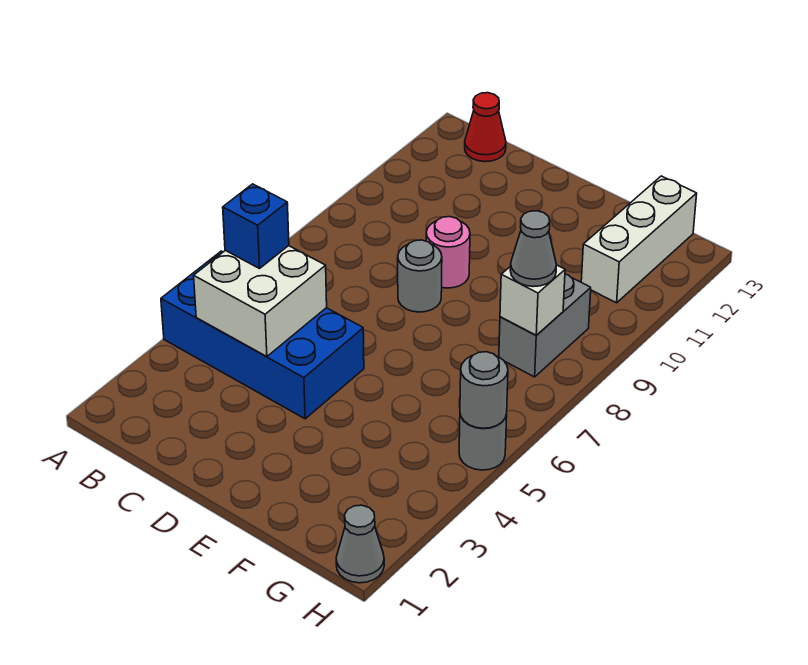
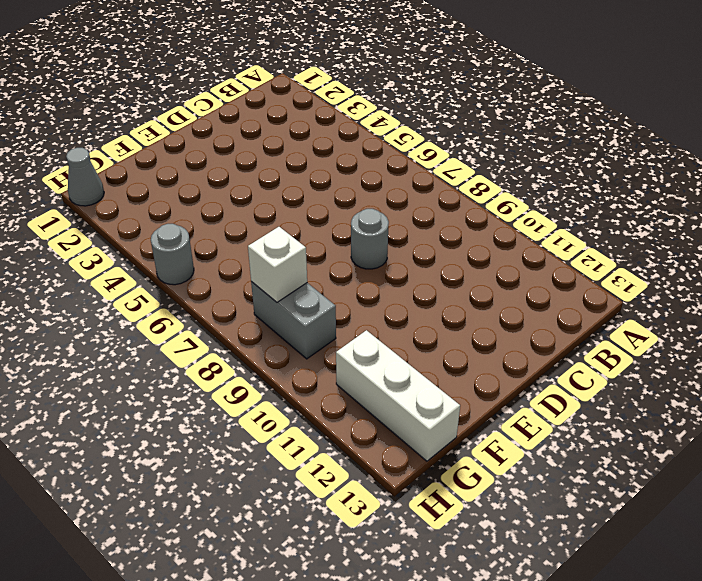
none -> blue brick A4:D5 level 1
none -> red cone B13 level 1
none -> pink round brick D9 level 1

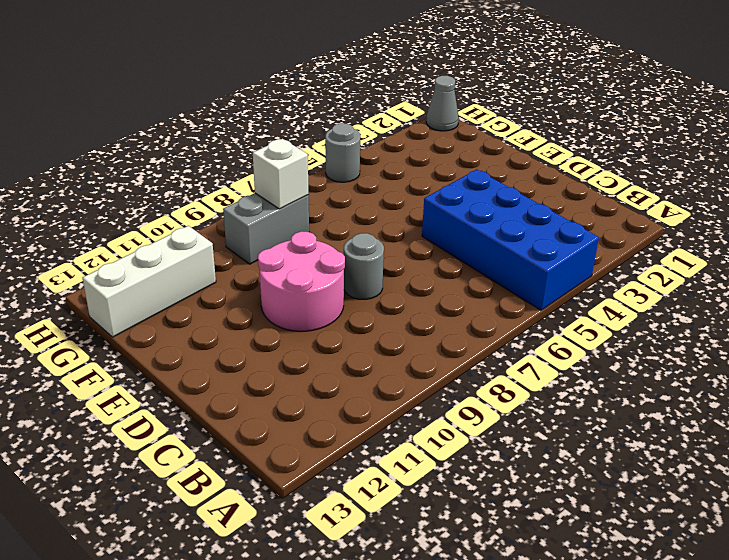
pink round brick D9:E10 level 1 -> pink round brick D9 level 1
none -> red cone B13 level 1
none -> white brick B4:C5 level 2
none -> grey round brick H5 level 2

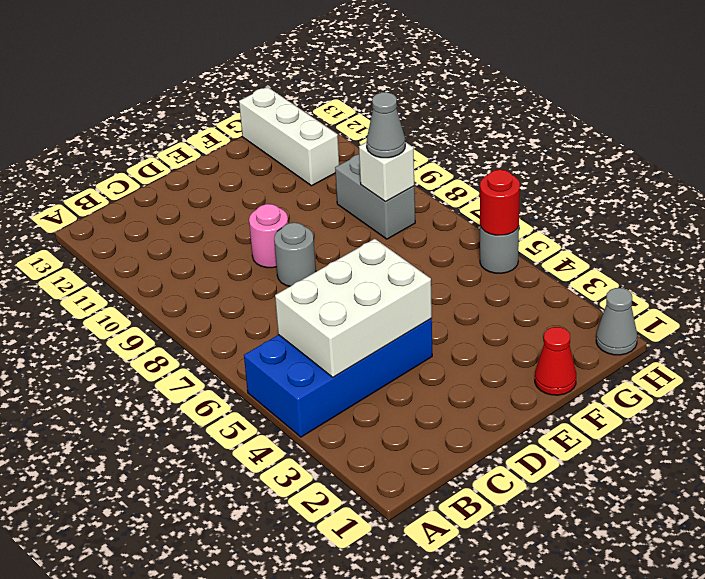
white brick B4:D5 level 2 -> white brick B4:C5 level 2
red cone F1 level 1 -> red cone B13 level 1
red round brick H5 level 2 -> grey round brick H5 level 2
none -> blue brick B5 level 3

